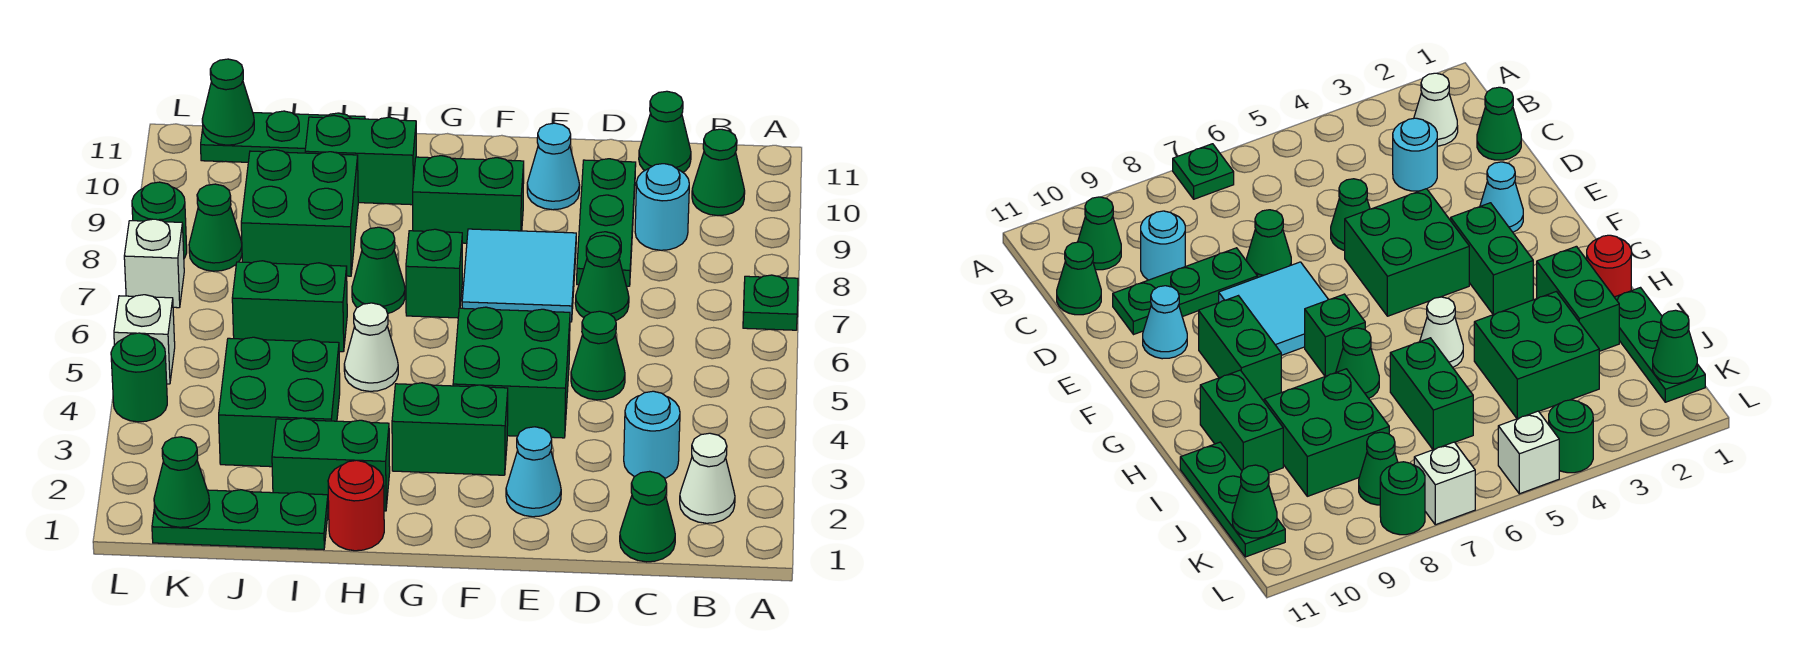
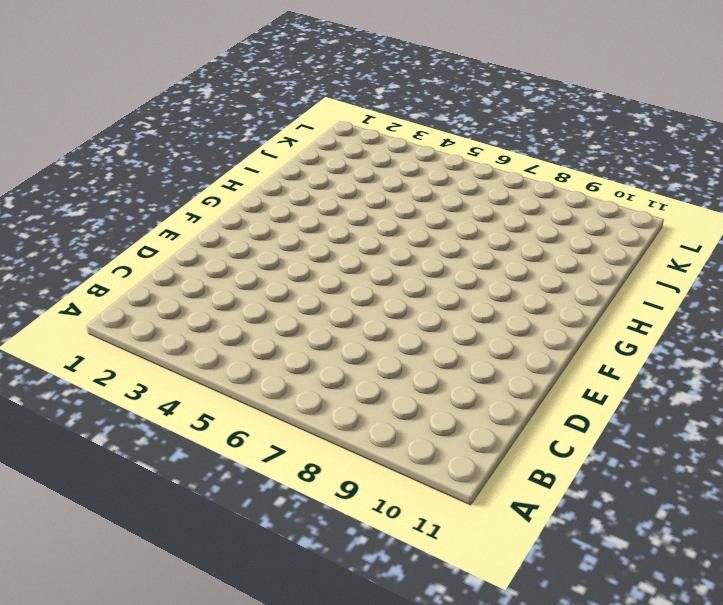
none -> green plate A7 level 1
none -> white cone B2 level 1
none -> green cone B10 level 1
none -> green cone C1 level 1

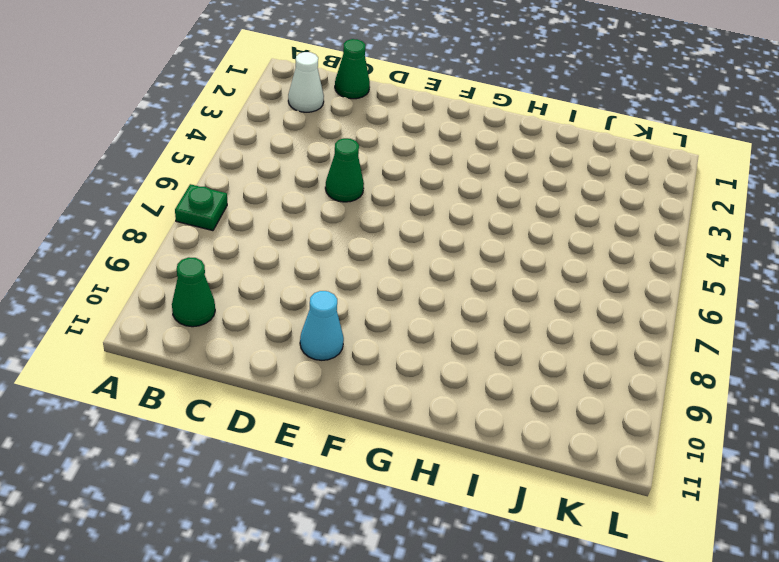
none -> cyan round brick C3 level 1
none -> cyan round brick C9 level 1
none -> green cone C11 level 1
none -> green cone D7 level 1

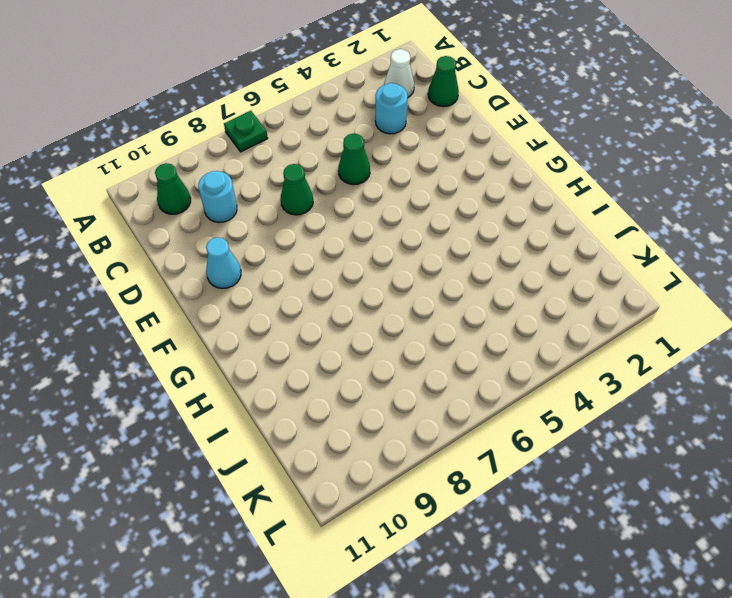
none -> green cone C11 level 1
none -> green plate D8:D10 level 1
none -> cyan cone E2 level 1
none -> green brick E4:F5 level 1

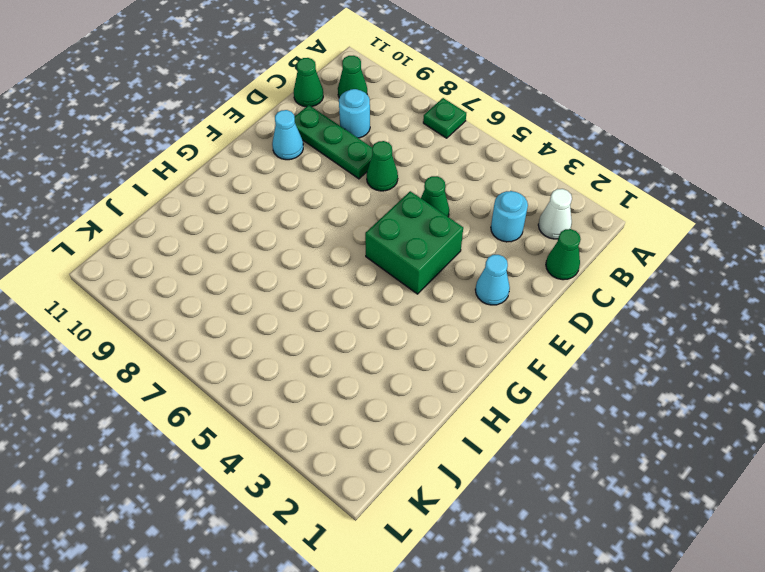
none -> cyan tile E7:F8 level 1
none -> green brick F3:G3 level 1
none -> green brick F9:G9 level 1
none -> green brick G7 level 1

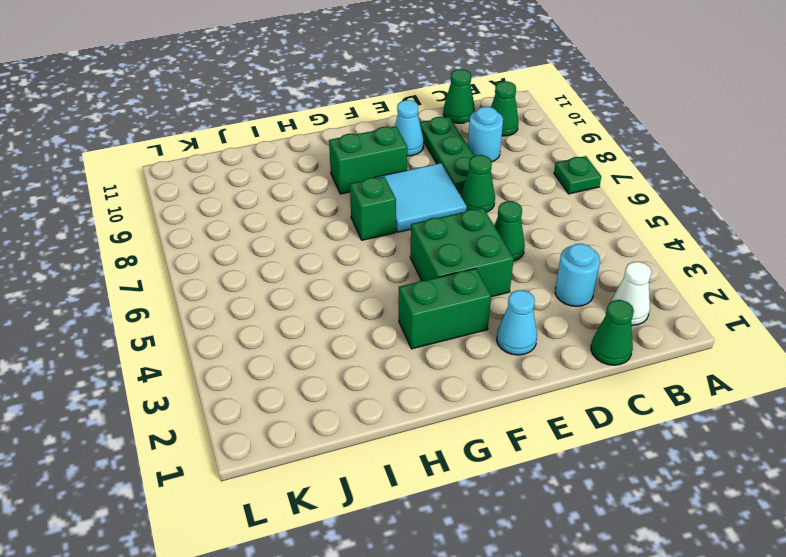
none -> red round brick H1 level 1
none -> green brick H2:I2 level 1
none -> white cone H5 level 1
none -> green cone H7 level 1

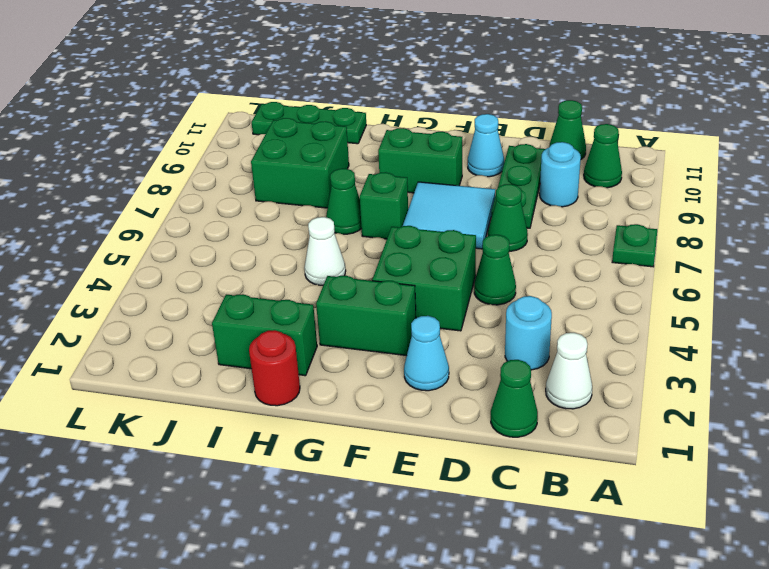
none -> green brick H10:I10 level 1
none -> green plate I1:K1 level 1
none -> green brick I3:J4 level 1
none -> green brick I6:J6 level 1

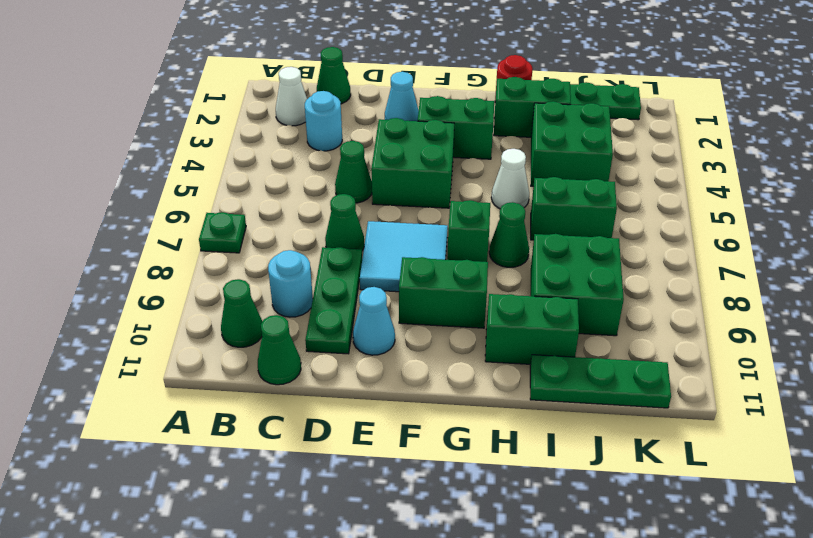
none -> green cone K8 level 1
none -> green round brick L4 level 1
none -> white brick L5 level 1
none -> white brick L7 level 1

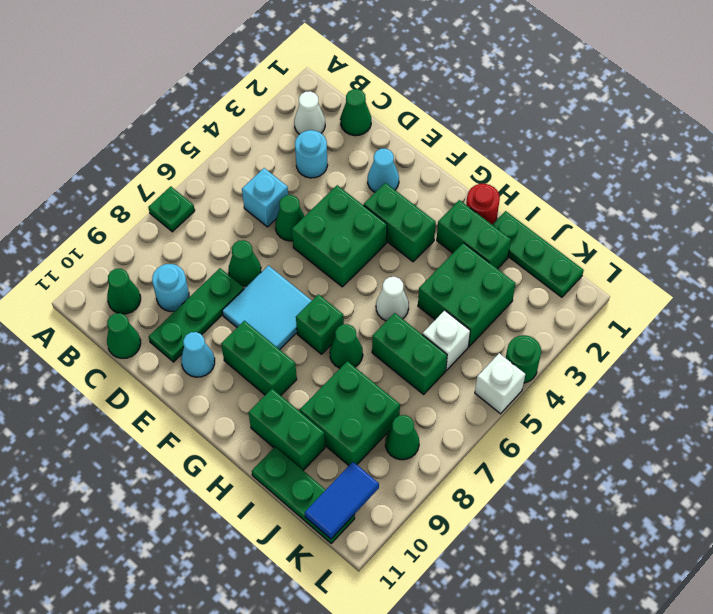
cyan brick C5 level 1 -> none
white brick J5 level 1 -> white brick L7 level 1
blue tile K10:K11 level 2 -> green cone K11 level 2
none -> green round brick L8 level 1
none -> green cone K1 level 2

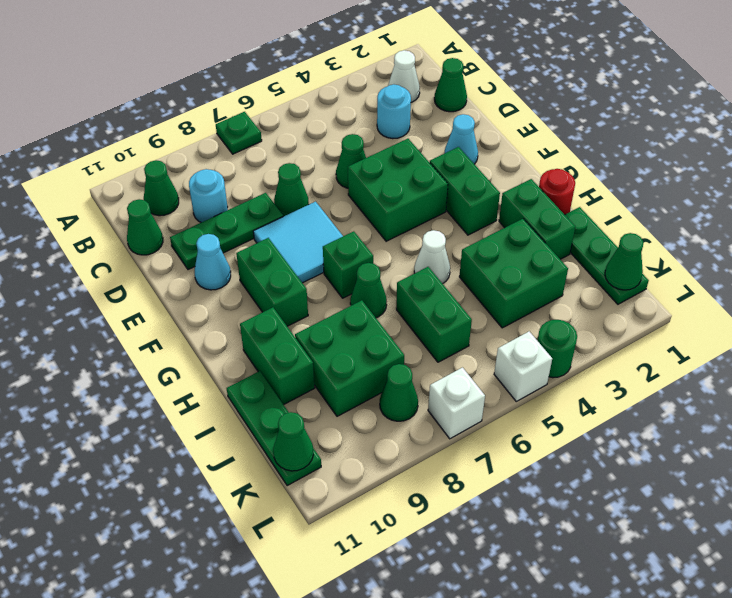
none -> green round brick L8 level 1

